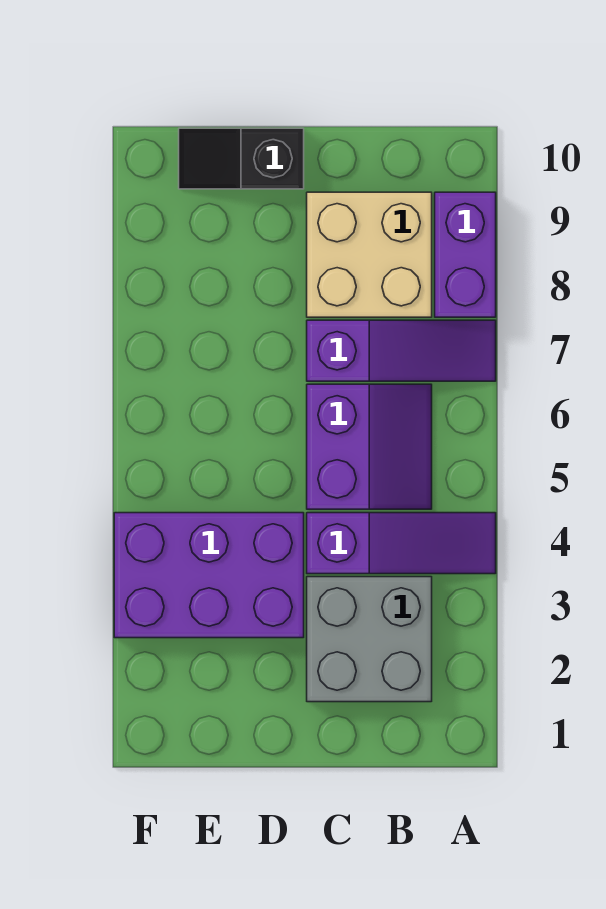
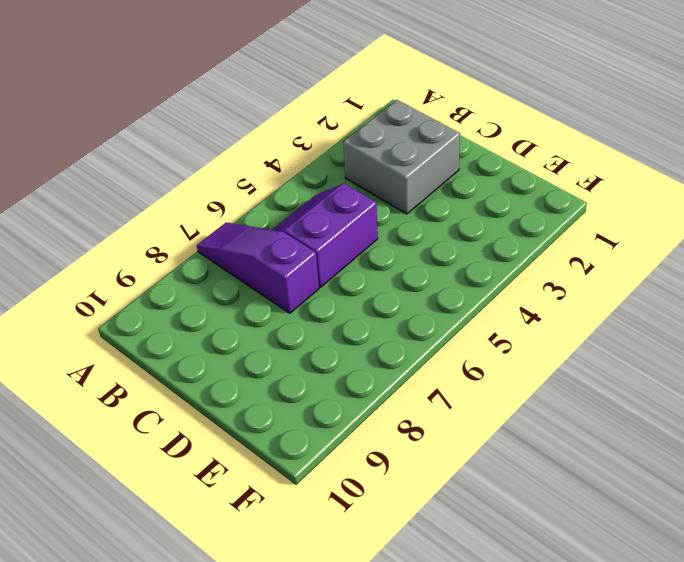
none -> purple slope A4:C4 level 1 top C
none -> purple brick A8:A9 level 1

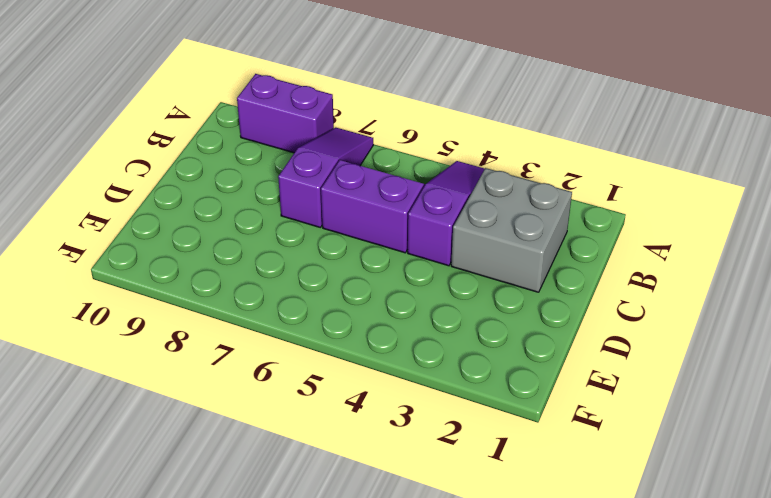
none -> tan brick B8:C9 level 1
none -> purple brick D3:F4 level 1

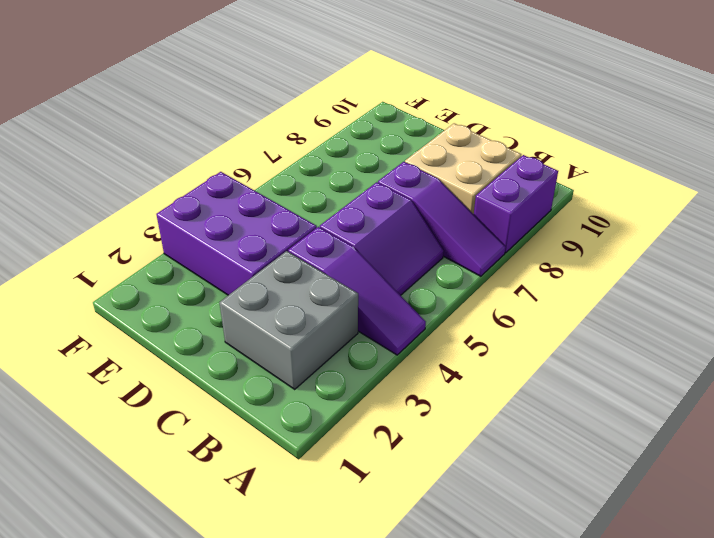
none -> black slope D10:E10 level 1 top D

